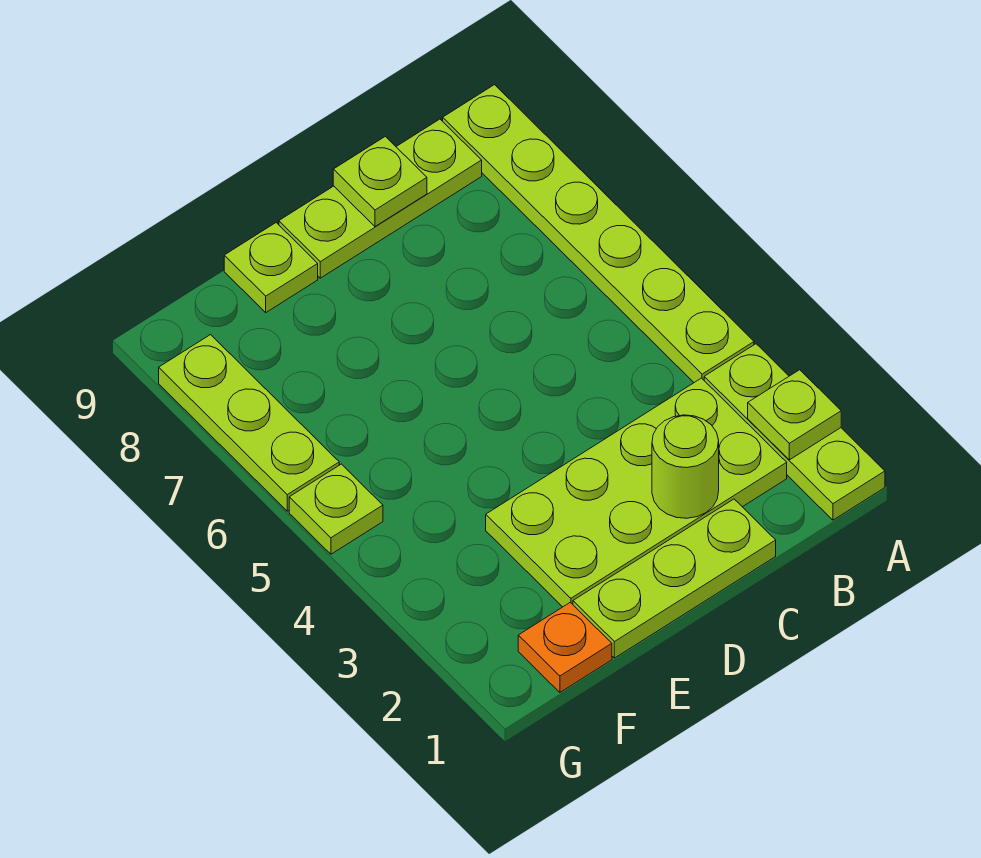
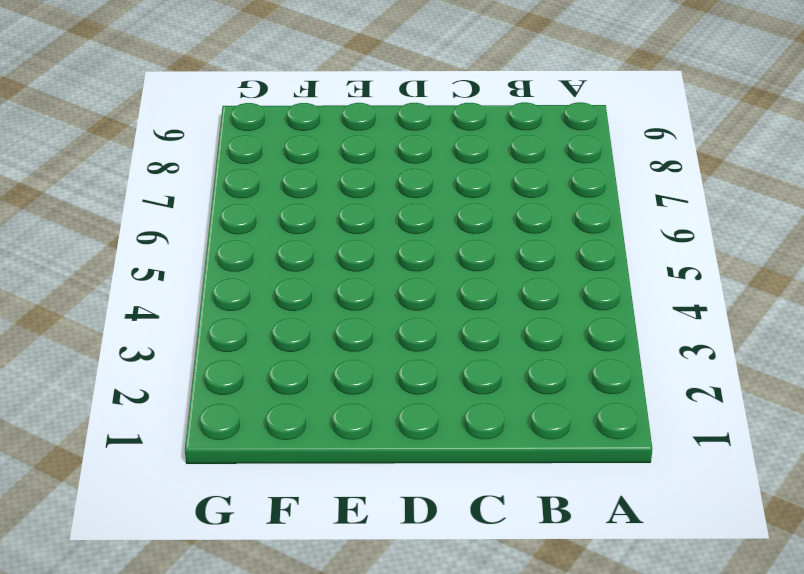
none -> lime plate A1:A3 level 1
none -> lime plate A4:A9 level 1
none -> lime plate B2:E3 level 1

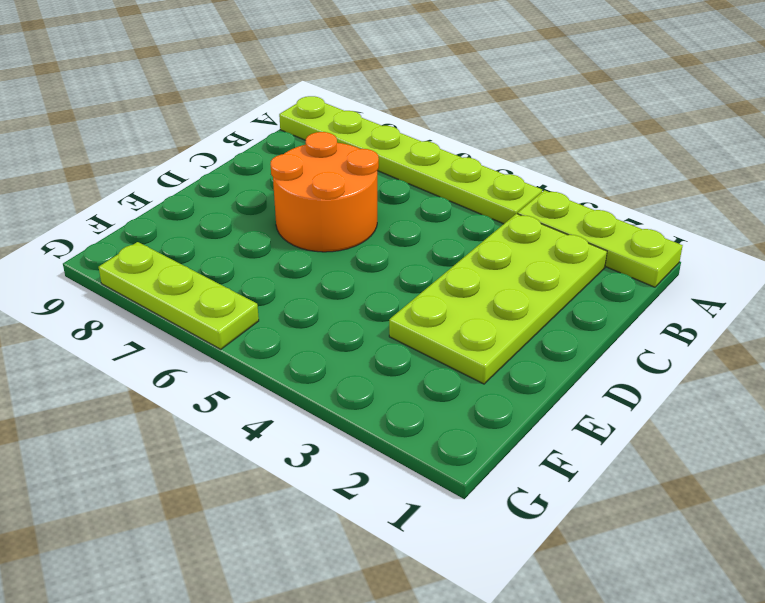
orange round brick C6:D7 level 1 -> none
none -> lime plate B9:D9 level 1
none -> lime plate C1:E1 level 1
none -> lime plate E9 level 1

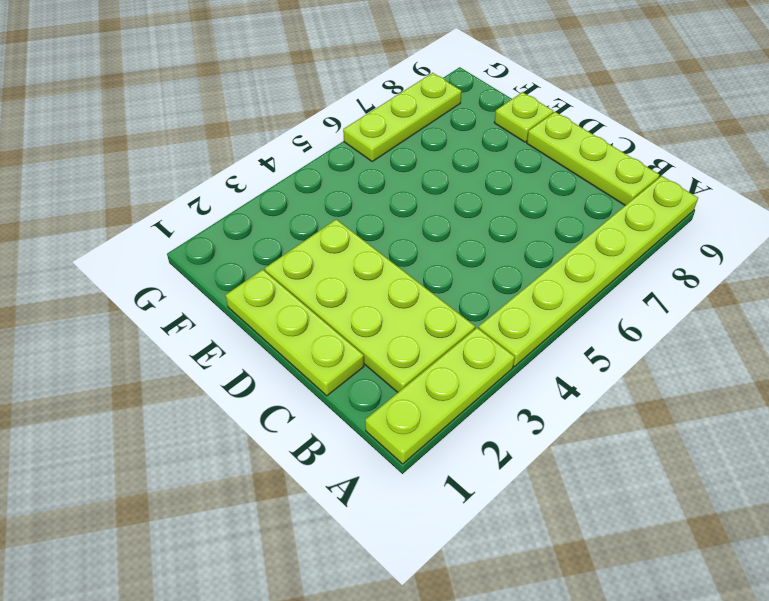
none -> orange plate F1 level 1
none -> lime plate G5 level 1
none -> lime plate A2 level 2

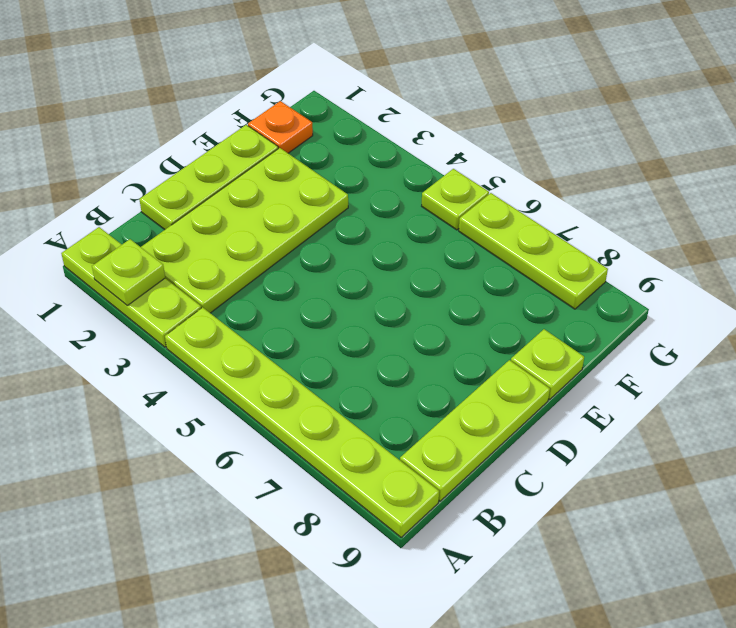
none -> lime round brick C2 level 2
none -> lime plate C9 level 2

